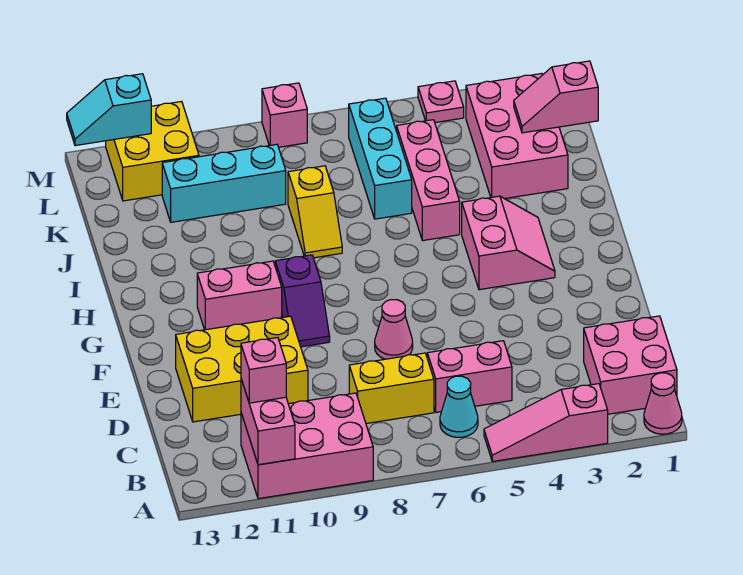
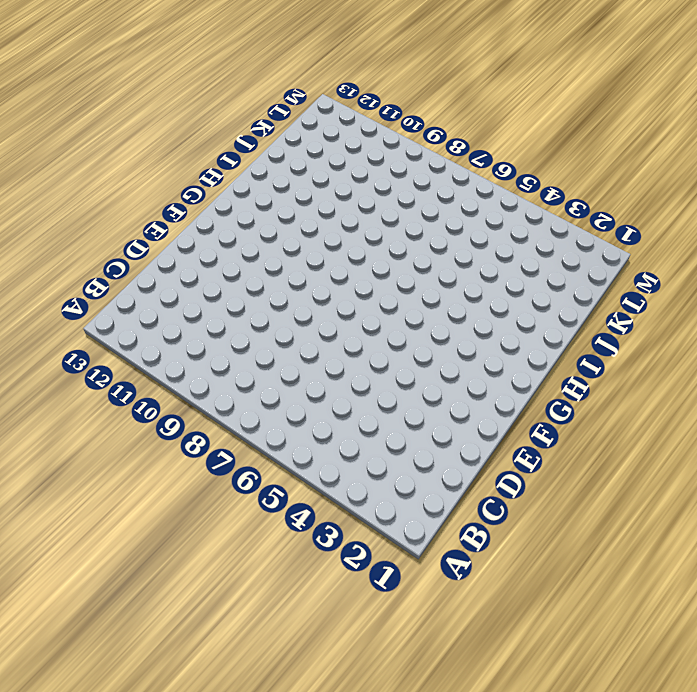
none -> pink cone A1 level 1
none -> pink slope A3:A5 level 1 top 3
none -> pink brick A9:B11 level 1

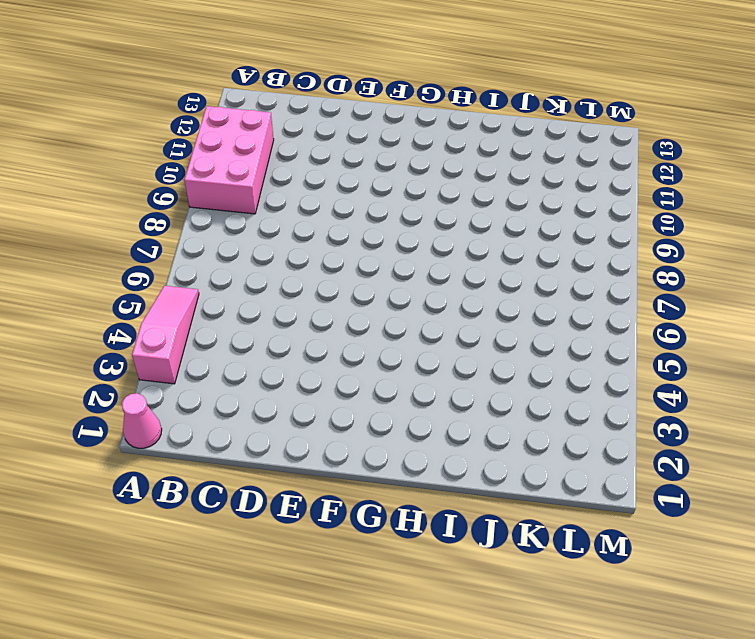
none -> pink brick B1:C2 level 1
none -> cyan cone B6 level 1
none -> pink brick C5:C6 level 1

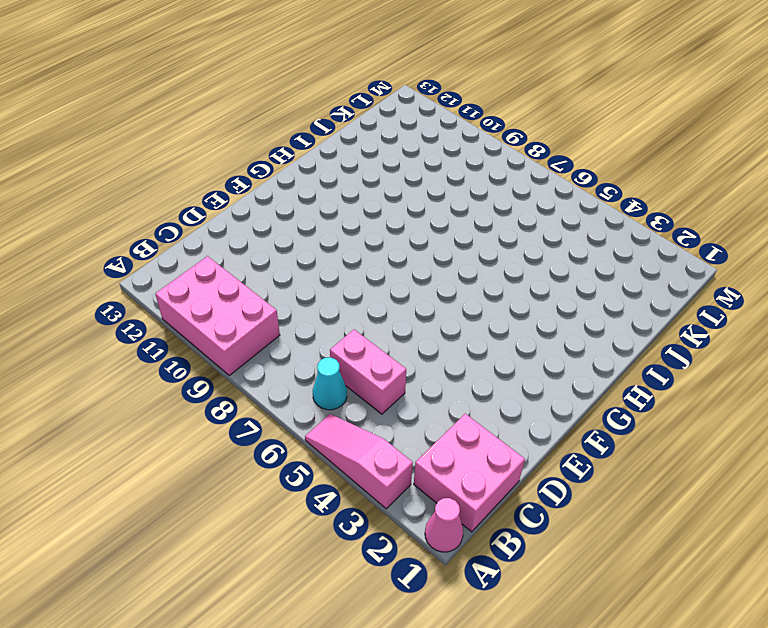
none -> yellow brick C7:C8 level 1
none -> yellow brick D10:E12 level 1
none -> pink cone E7 level 1

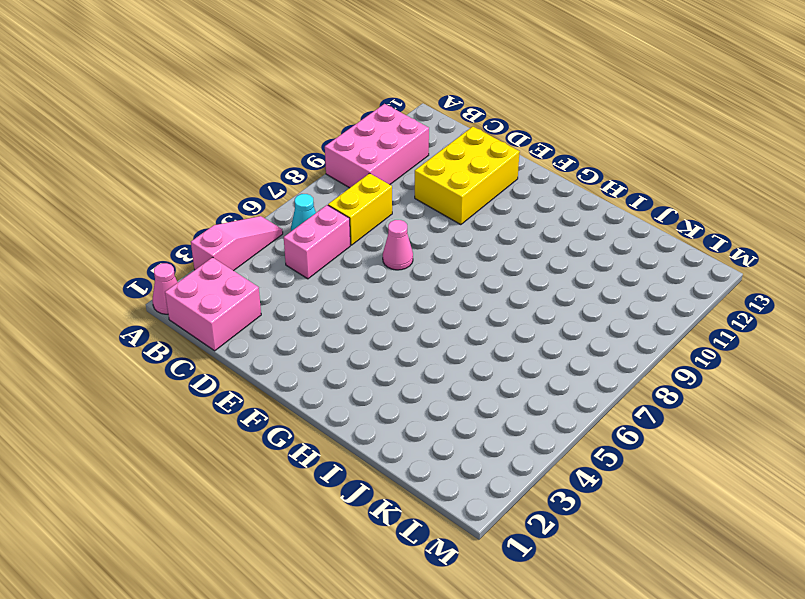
none -> purple slope F9:G9 level 1 top G
none -> pink slope G3:H4 level 1 top 4
none -> pink brick G10:G11 level 1

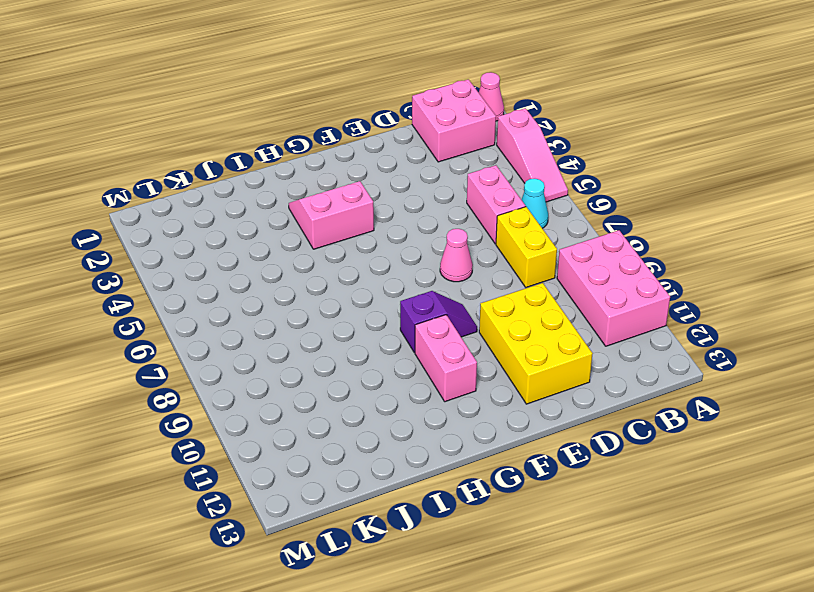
none -> pink brick I5:K5 level 1
none -> yellow slope I8:J8 level 1 top J
none -> pink brick J2:L3 level 1

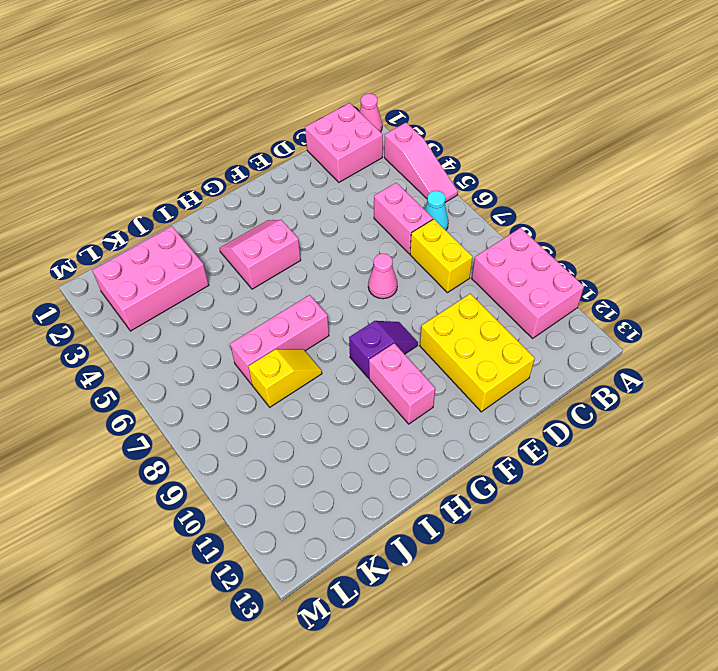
pink brick H7:J7 level 1 -> pink brick I5:K5 level 1
none -> cyan brick J6:L6 level 1
none -> cyan brick K9:K11 level 1
none -> yellow brick L11:M12 level 1

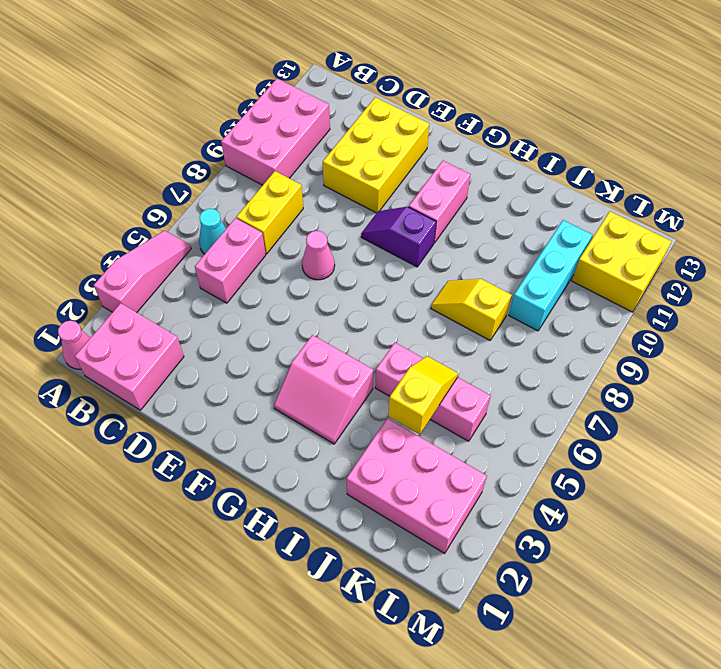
yellow slope J4:J5 level 2 top 4 -> none
none -> cyan brick J6:L6 level 1
none -> pink plate M4 level 1
none -> pink brick M8 level 1

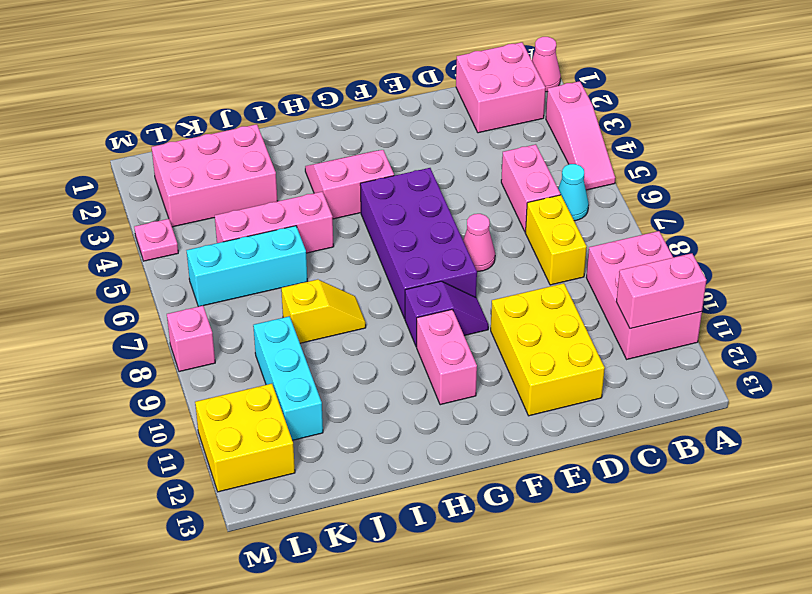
purple brick F5:G8 level 1 -> none
none -> pink slope K1:K2 level 2 top 1
none -> cyan slope M12:M13 level 2 top 12
none -> pink brick B11 level 3

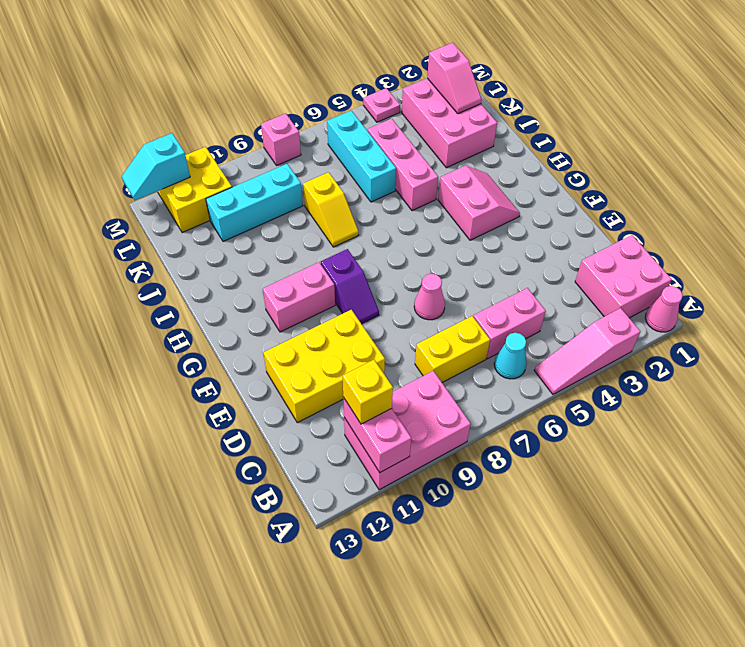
yellow brick B11 level 3 -> pink brick B11 level 3
pink slope K2:L2 level 2 top L -> pink slope K1:K2 level 2 top 1

